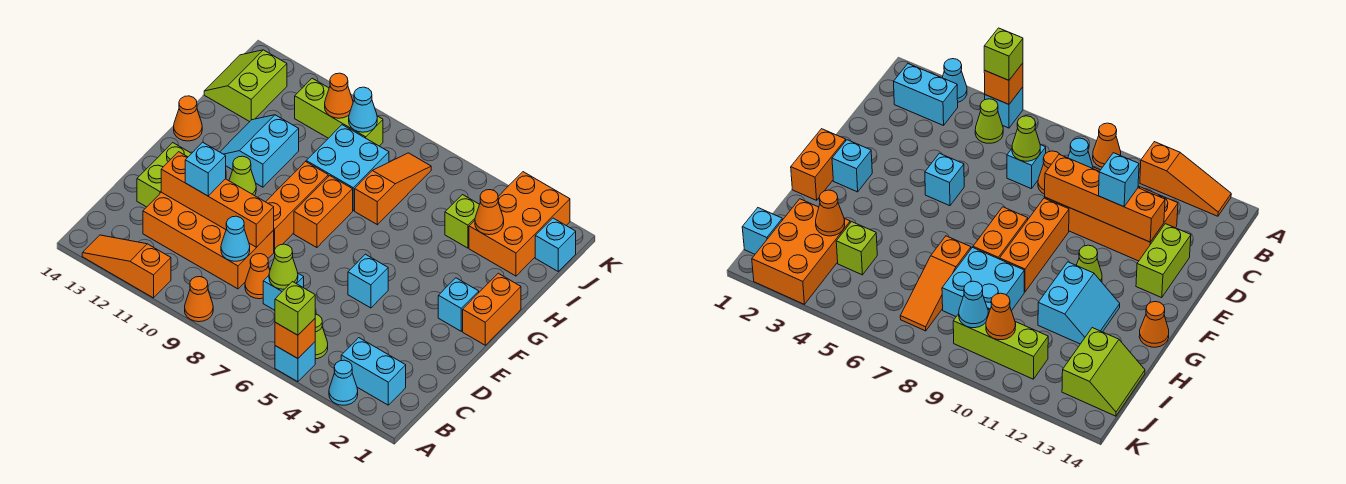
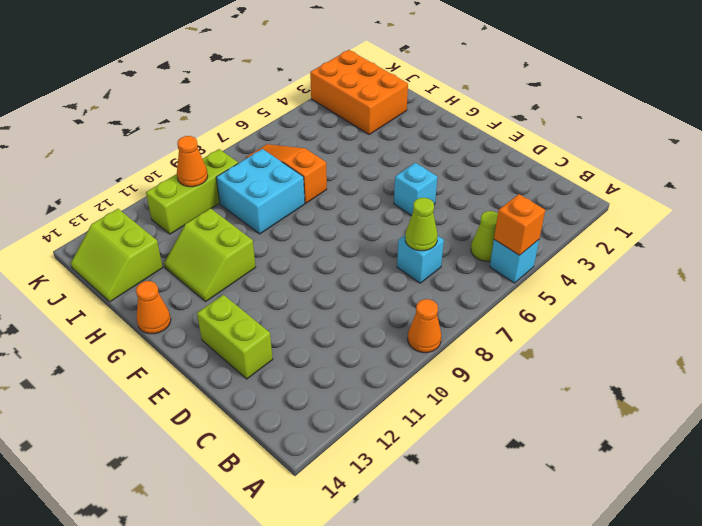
lime slope G11:H12 level 1 top 11 -> cyan slope G11:H12 level 1 top 11
none -> cyan cone A3 level 1
none -> orange slope A11:A13 level 1 top 11
none -> cyan brick B2:B3 level 1
none -> orange cone C8 level 1

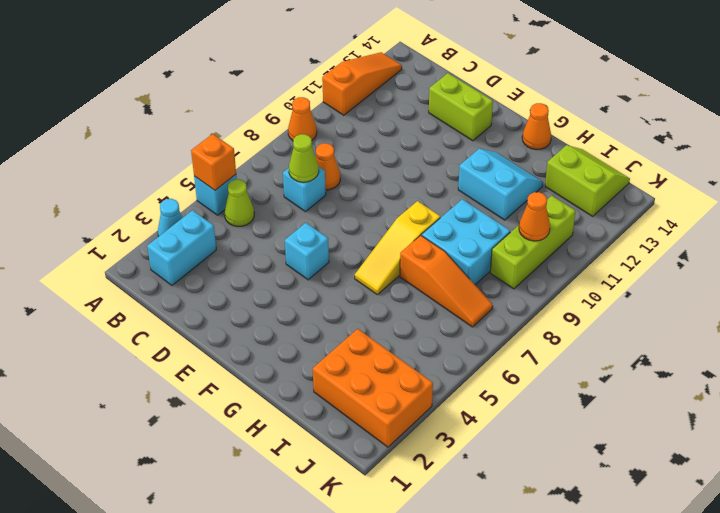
yellow slope G6:G8 level 1 top 8 -> orange brick F8:G8 level 1
none -> orange brick C9:D12 level 1
none -> orange brick E9:G9 level 1
none -> orange brick F1:G1 level 1
none -> cyan brick F2 level 1

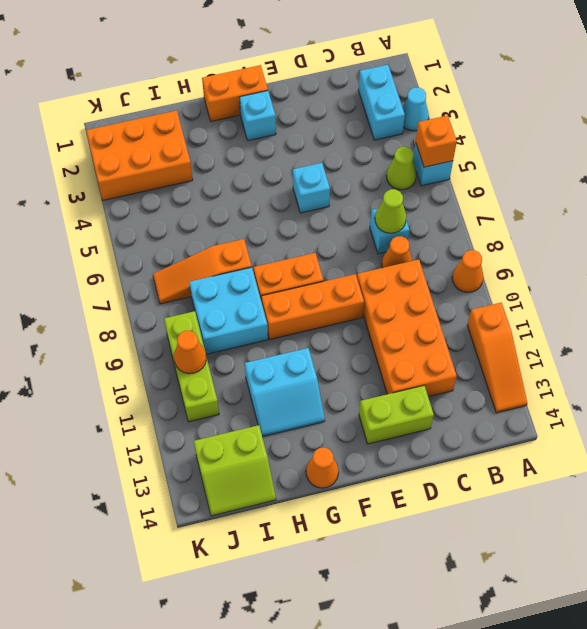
none -> lime cone F11 level 1
none -> lime brick I4 level 1
none -> cyan brick J1 level 1
none -> cyan cone C9 level 2

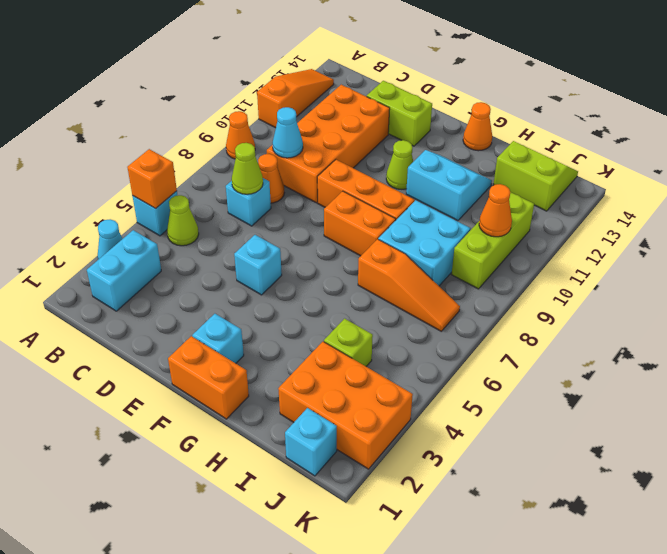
none -> orange brick D9:D12 level 2
none -> orange cone I3 level 2
none -> cyan cone J9 level 2
none -> lime brick A5 level 3

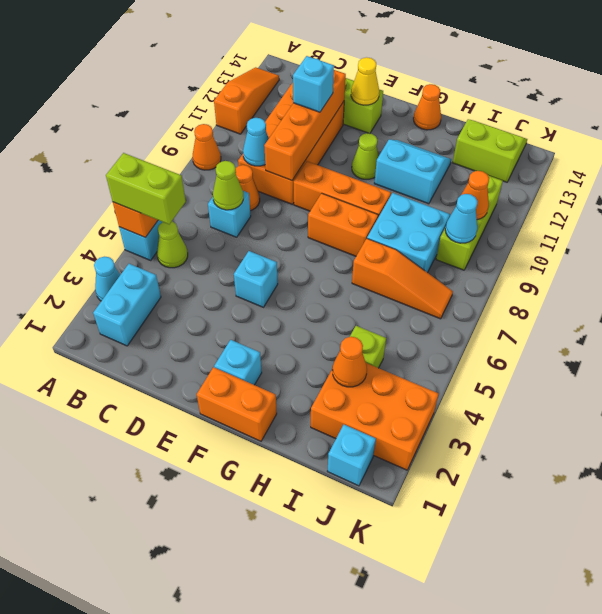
lime brick A5:B5 level 3 -> lime brick A5 level 3
yellow cone E13 level 2 -> none

